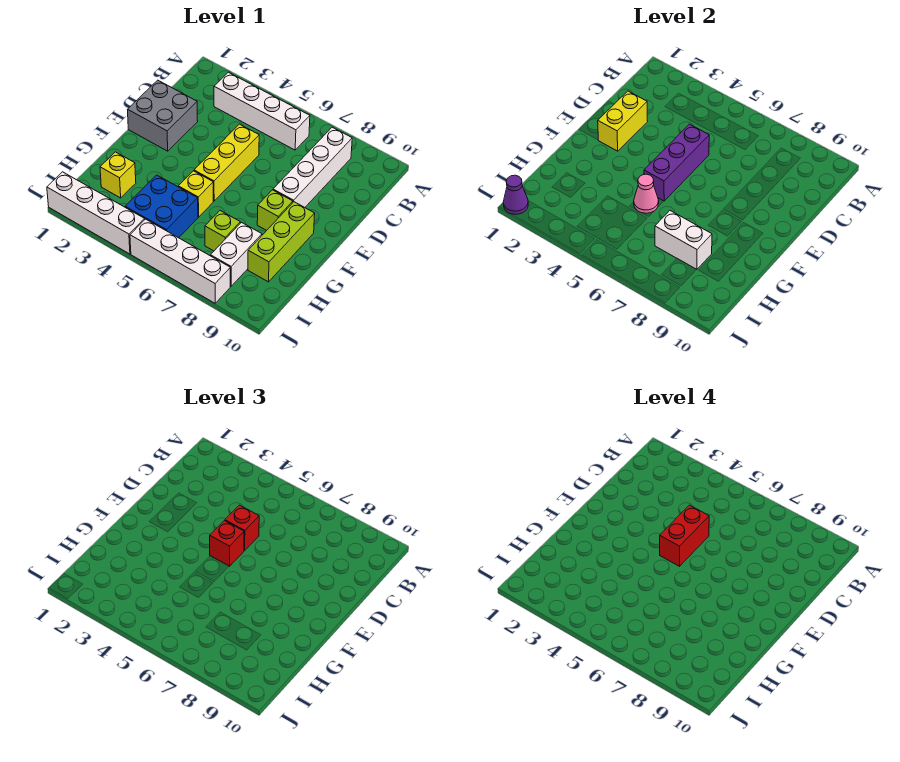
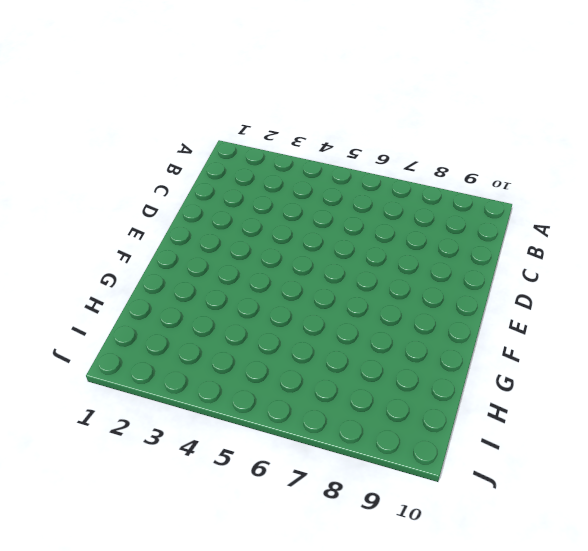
none -> white brick B3:B6 level 1
none -> white brick B8:E8 level 1
none -> grey brick D1:E2 level 1

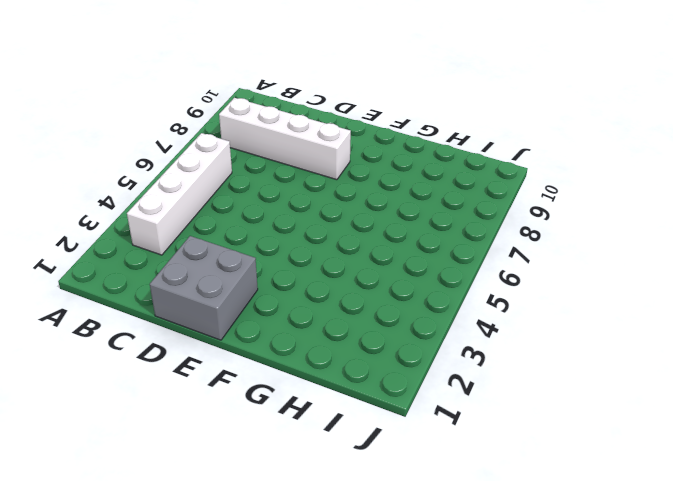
none -> yellow brick D5:F5 level 1
none -> lime brick F8 level 1
none -> lime brick F9:H9 level 1

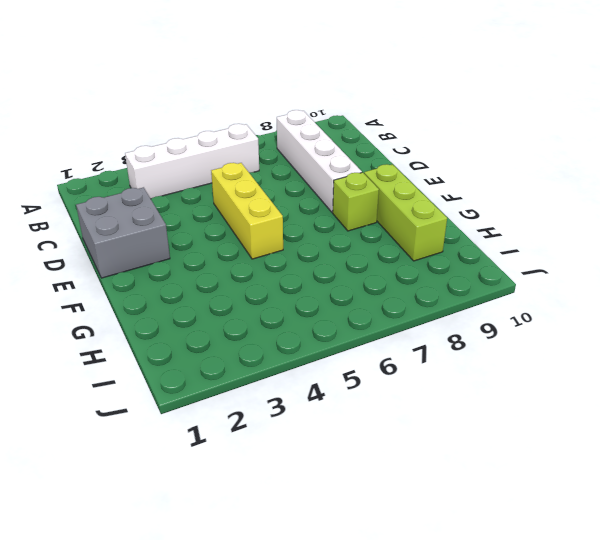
none -> yellow brick G5 level 1
none -> yellow brick H2 level 1
none -> blue brick H4:I5 level 1

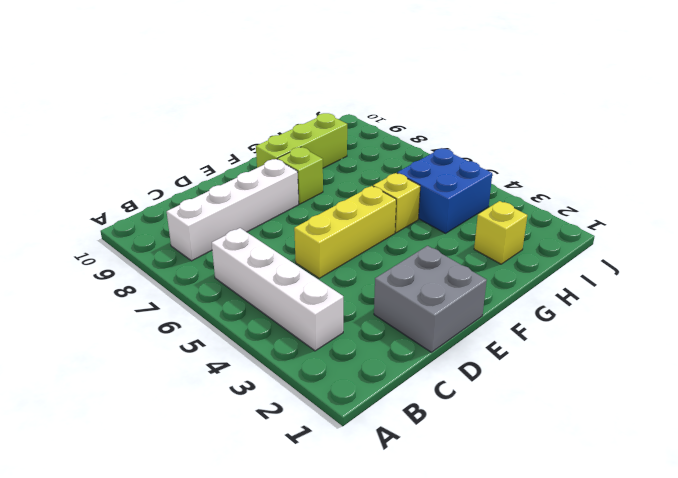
none -> lime brick H7 level 1
none -> white brick H8:I8 level 1
none -> white brick J1:J4 level 1

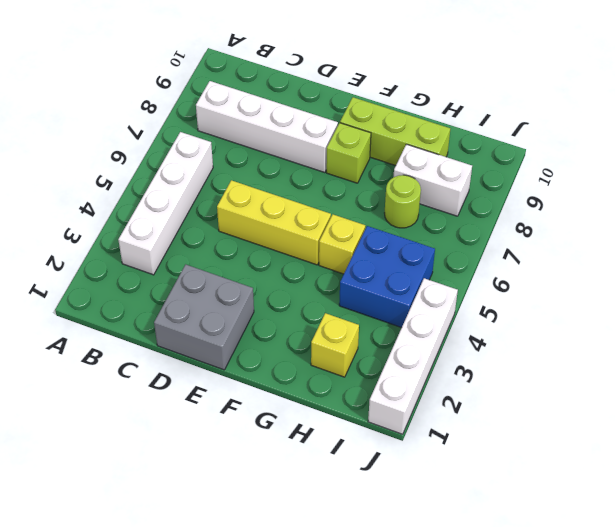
lime round brick H7 level 1 -> lime brick H7 level 1
none -> white brick J5:J8 level 1
none -> yellow brick D2:E2 level 2
none -> purple brick D5:F5 level 2

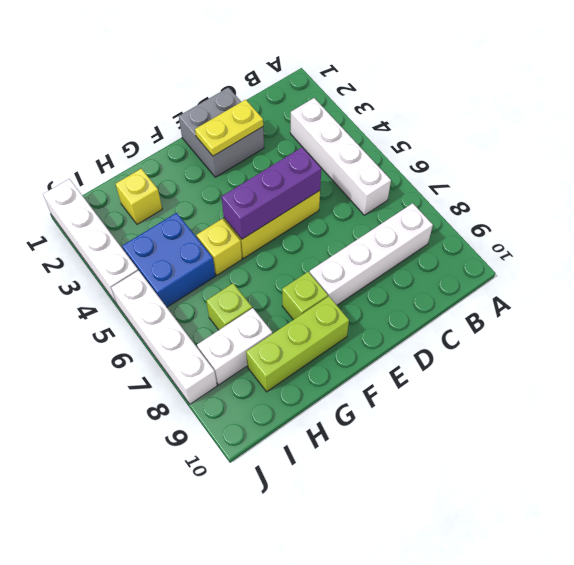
yellow plate D2:E2 level 2 -> yellow brick D2:E2 level 2
none -> pink cone G5 level 2
none -> white brick H7:H8 level 2
none -> purple cone J1 level 2

